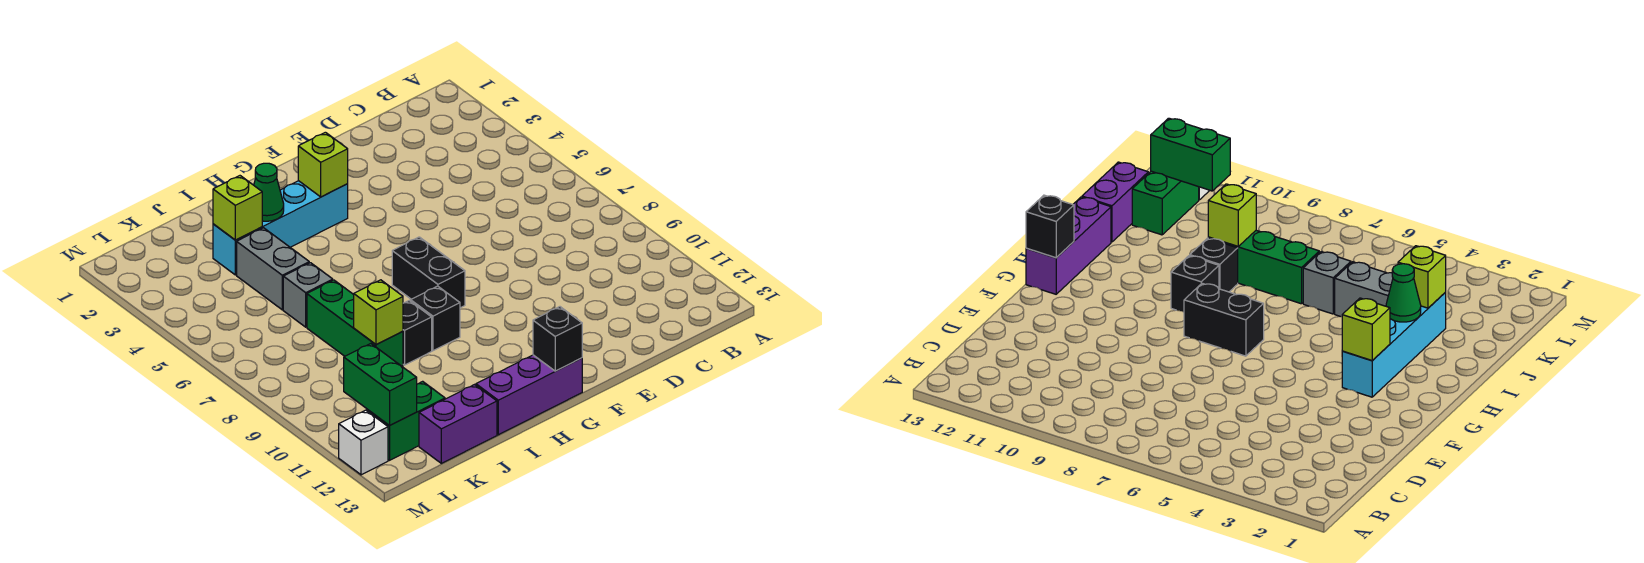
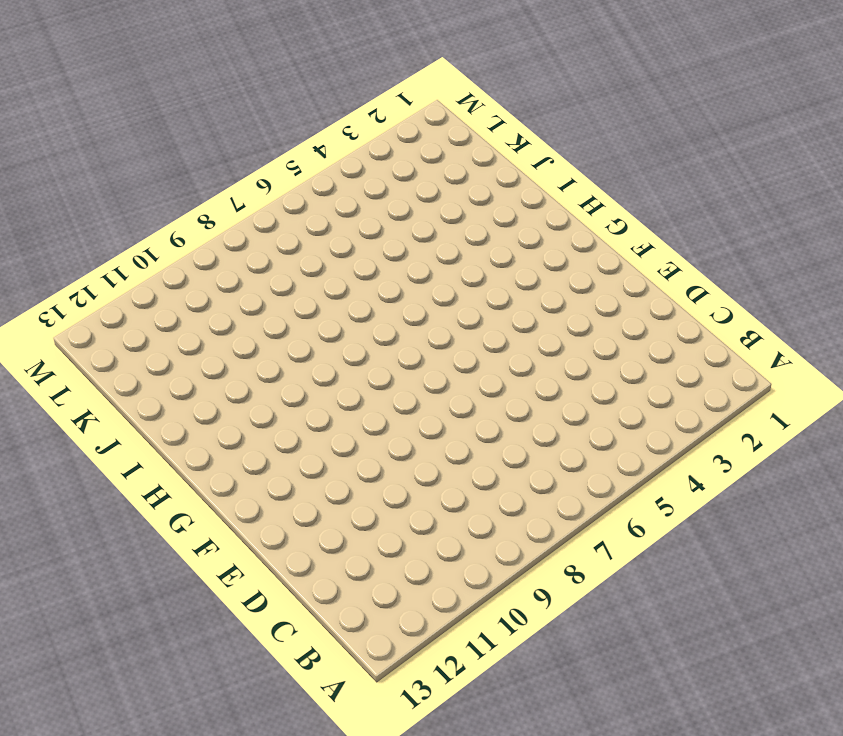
none -> cyan brick G3:J3 level 1
none -> black brick G7:G8 level 1
none -> purple brick G13:I13 level 1

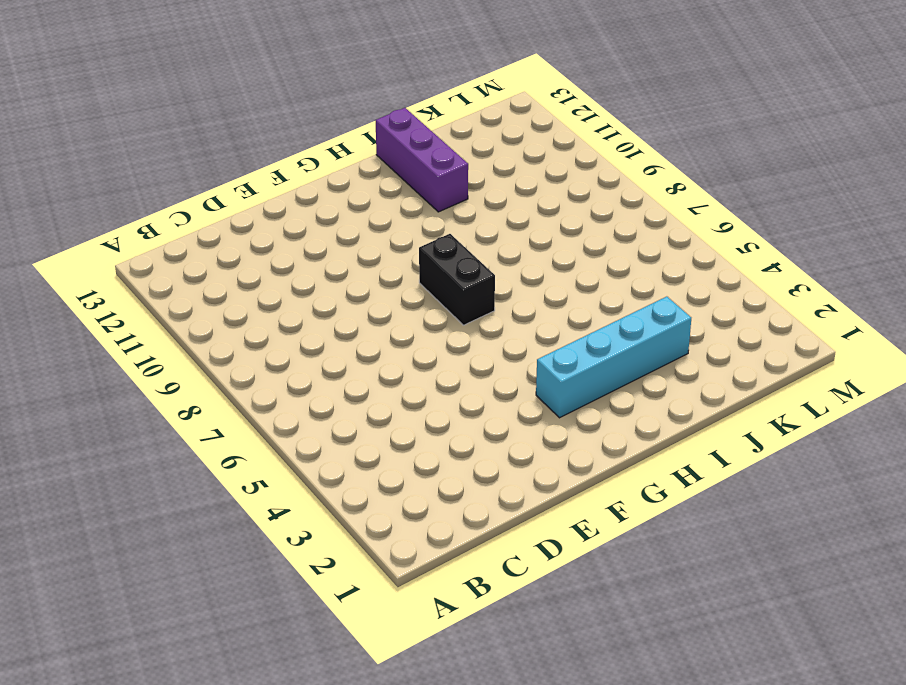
purple brick I11:I13 level 1 -> purple brick G13:I13 level 1
none -> black brick H9 level 1
none -> black brick I9 level 1
none -> grey brick J4:J5 level 1

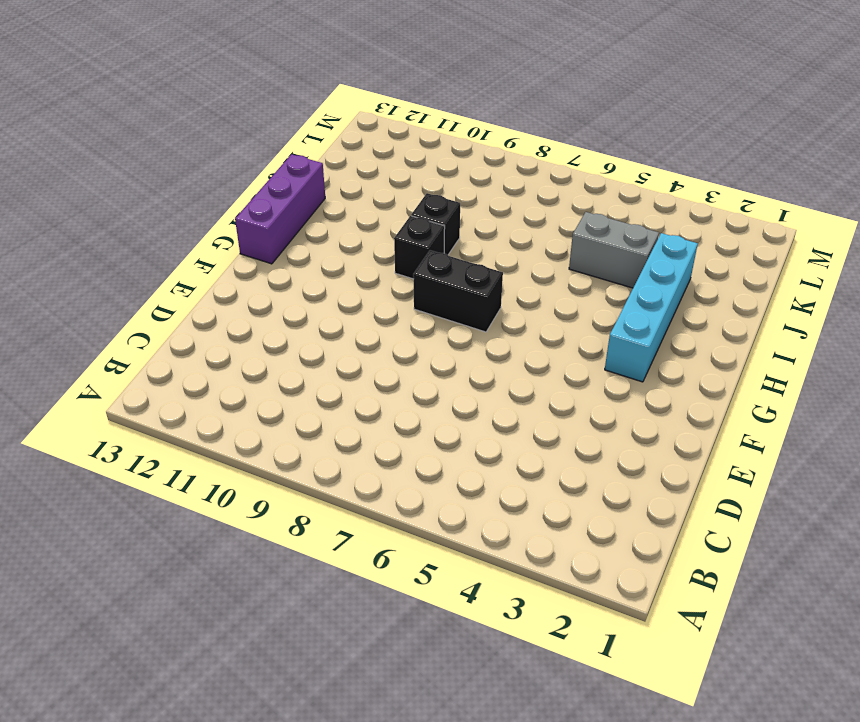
none -> grey brick J6 level 1
none -> green brick J7:J9 level 1
none -> purple brick J13:K13 level 1

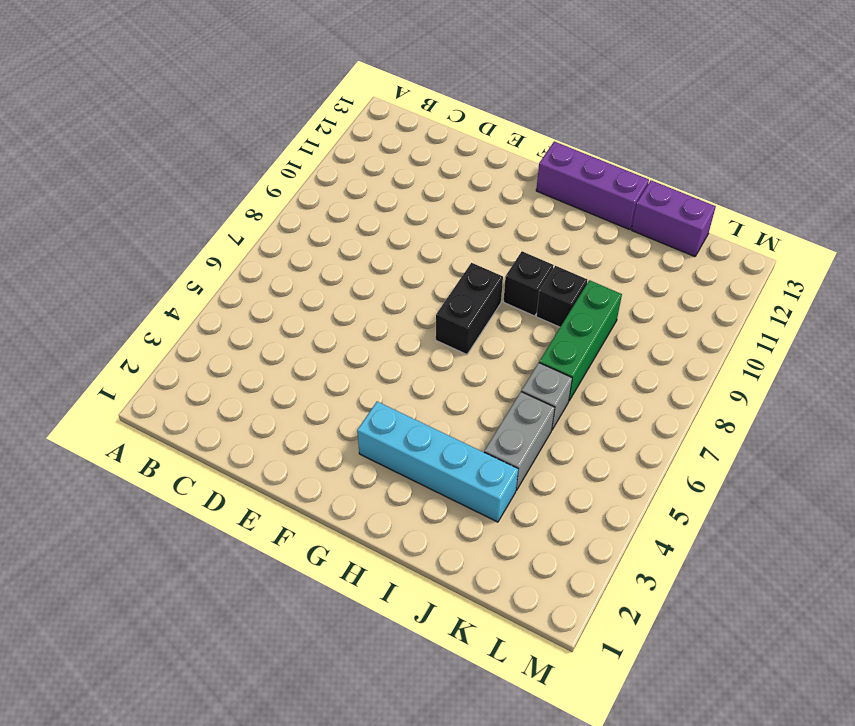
none -> green brick K12:L12 level 1
none -> white brick M12 level 1
none -> lime brick G3 level 2

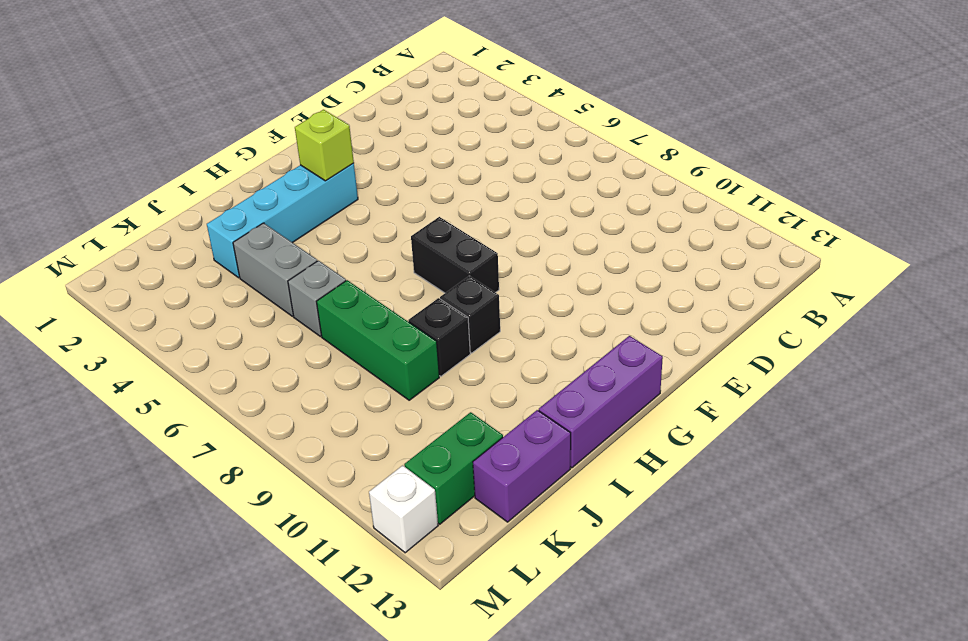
none -> black brick G13 level 2
none -> green cone I3 level 2
none -> lime brick J3 level 2

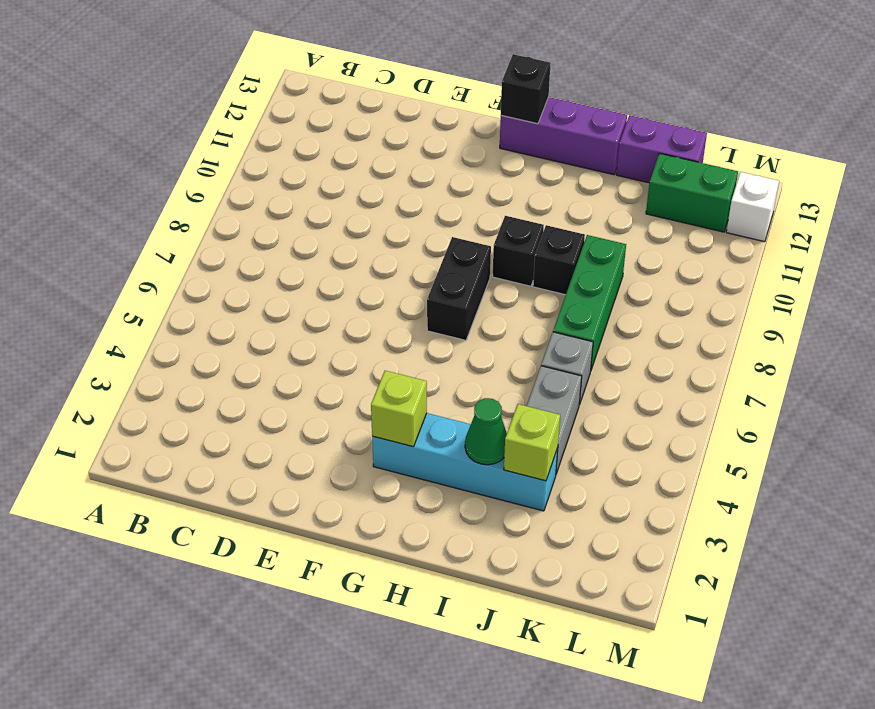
none -> lime brick J9 level 2
none -> green brick L11:L12 level 2

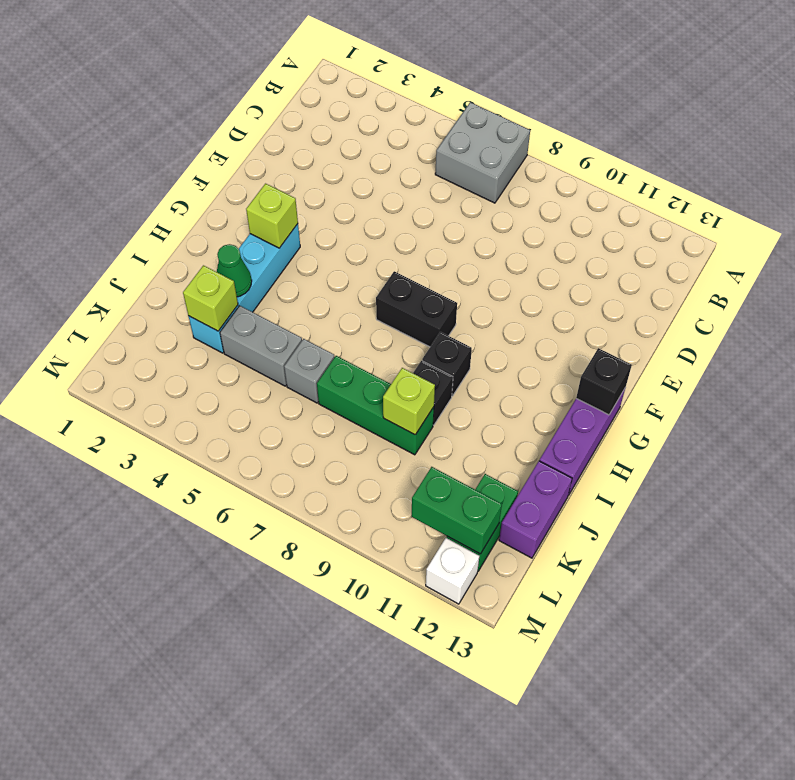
grey brick A6:B7 level 1 -> none

